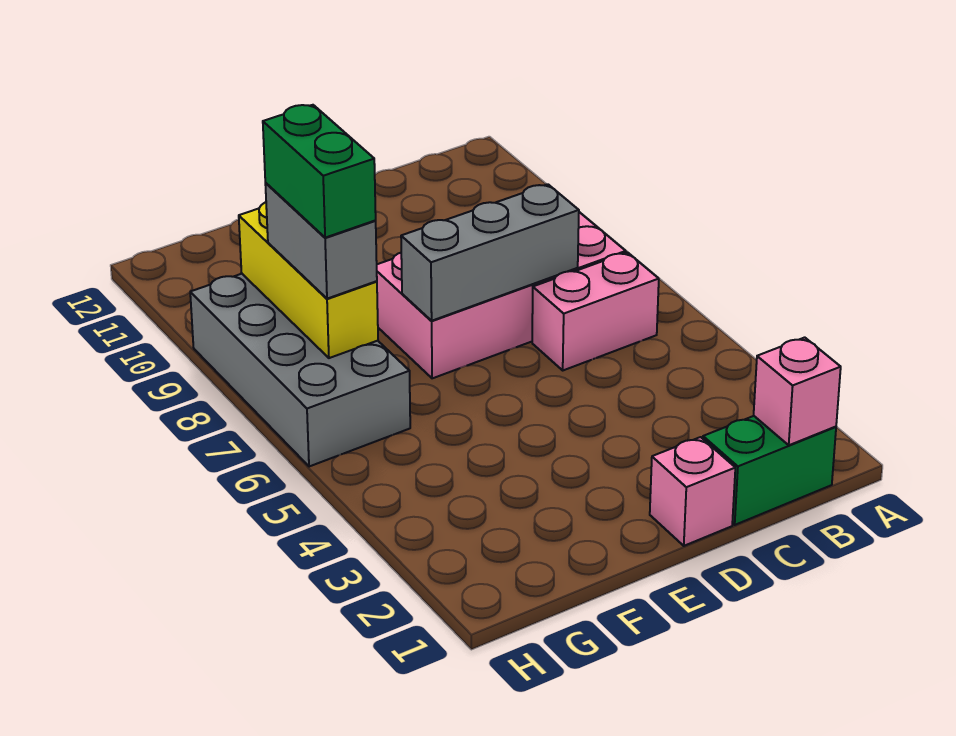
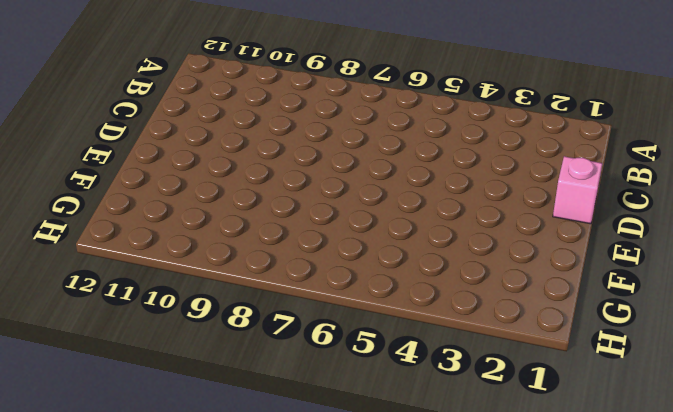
none -> green brick B1:C1 level 1
none -> pink brick B6:C6 level 1

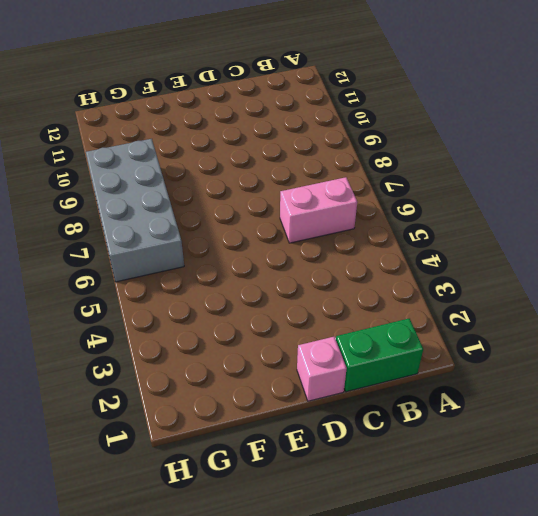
none -> pink brick B7:E8 level 1
none -> pink brick B1 level 2

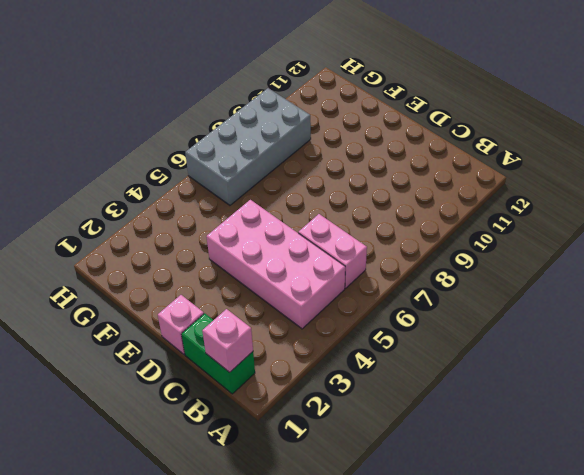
pink brick B4:E5 level 1 -> pink brick B7:E8 level 1
none -> grey brick C7:E7 level 2
none -> yellow brick G7:G9 level 2

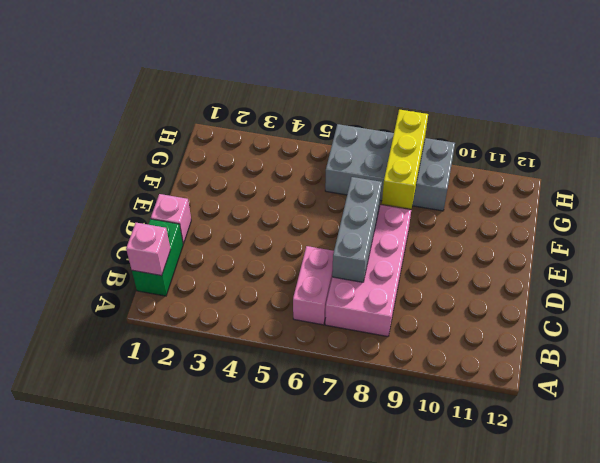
yellow brick F8:H8 level 2 -> yellow brick G7:G9 level 2
none -> grey brick G7:G8 level 3
none -> green brick G7:G8 level 4

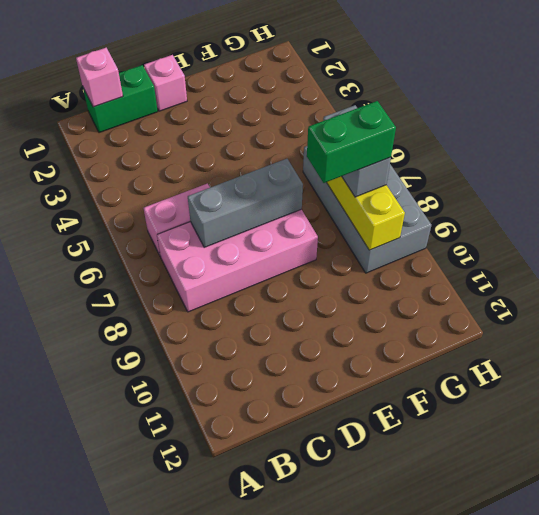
green brick F8:G8 level 4 -> green brick G7:G8 level 4

